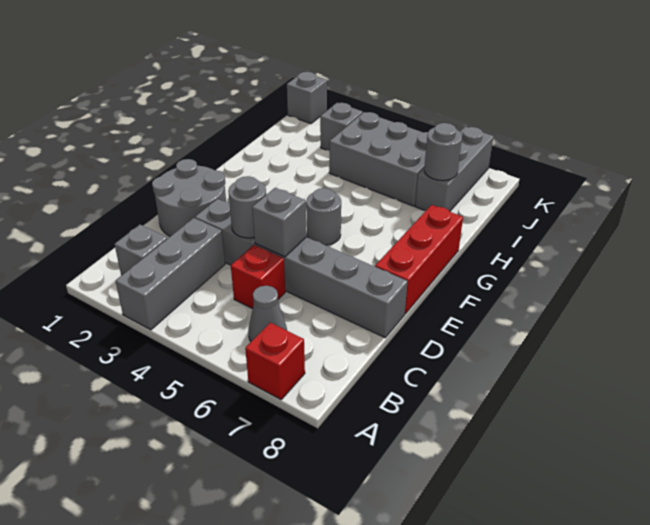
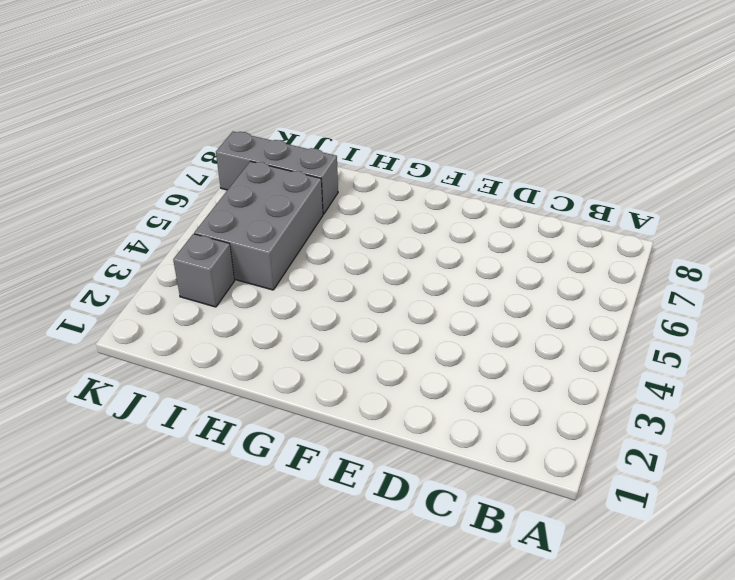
none -> grey brick A3:C3 level 1
none -> red brick A7 level 1
none -> grey brick B2 level 1

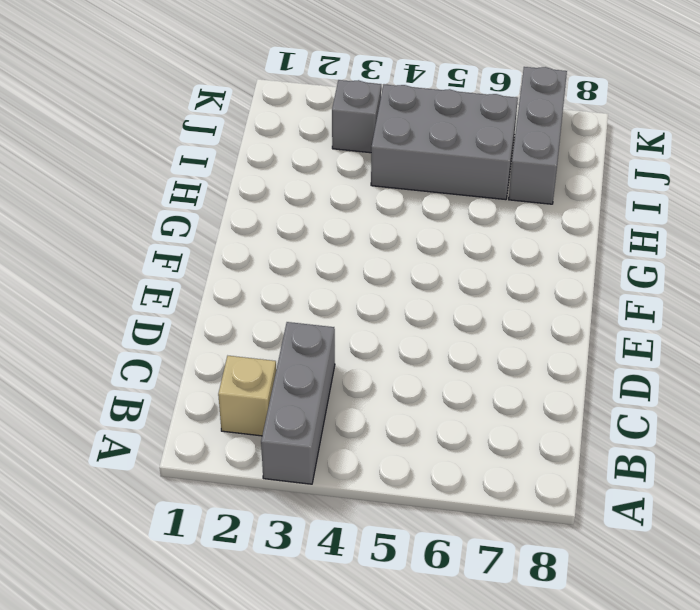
tan brick B2 level 1 -> grey brick B2 level 1
none -> red brick A7 level 1
none -> grey cone B6 level 1
none -> red brick C5 level 1

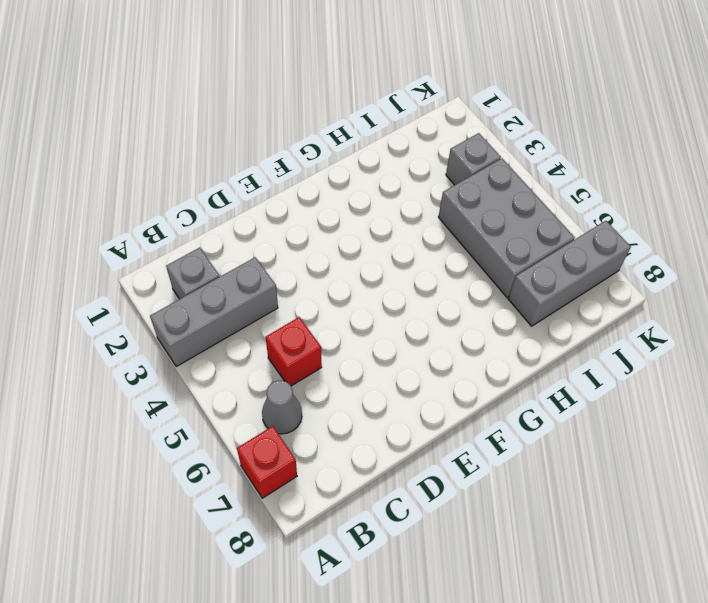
none -> grey round brick D1:E2 level 1
none -> grey brick D3:D8 level 1
none -> red brick E8:G8 level 1

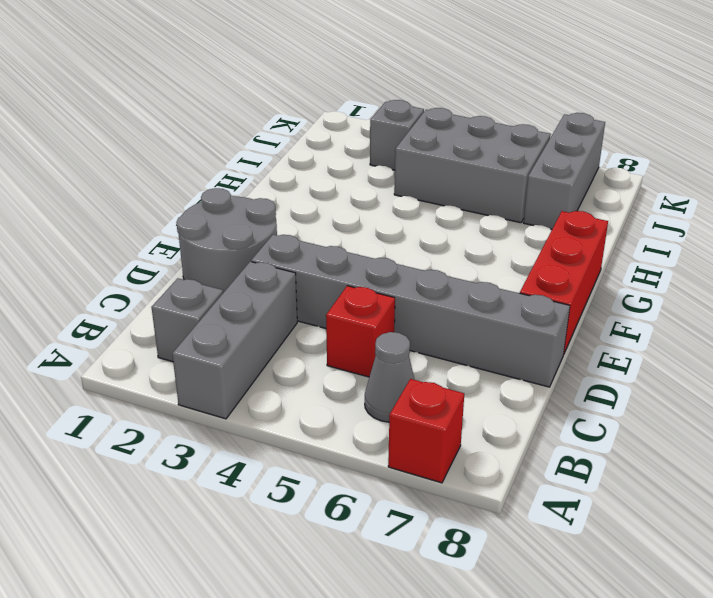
none -> grey round brick F5 level 1
none -> grey brick K1 level 1
none -> grey round brick D4 level 2

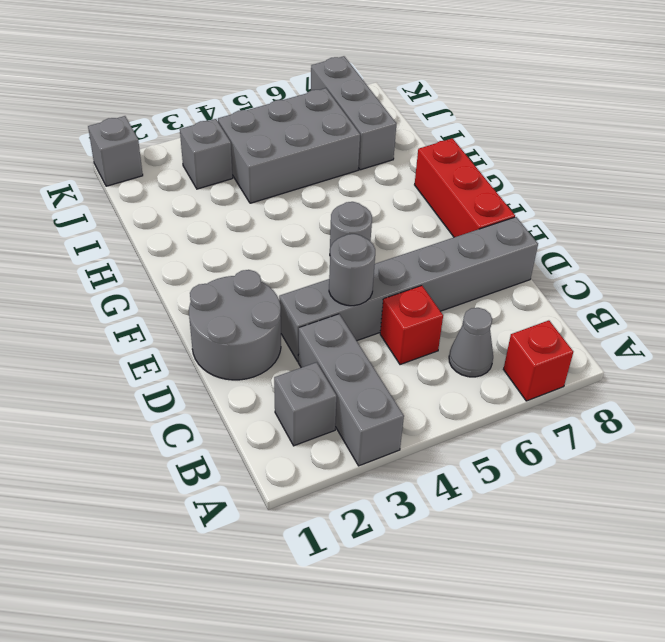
none -> grey brick D5 level 2
none -> grey round brick I7 level 2

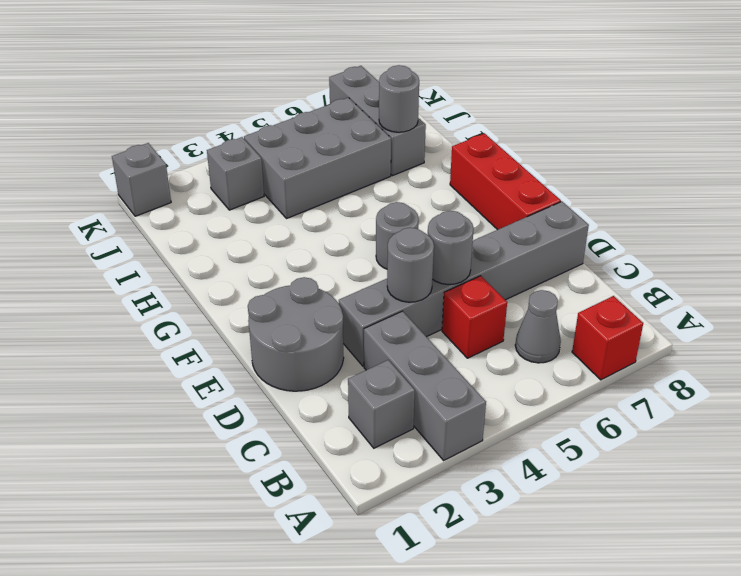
grey round brick D5 level 2 -> grey brick D5 level 2

